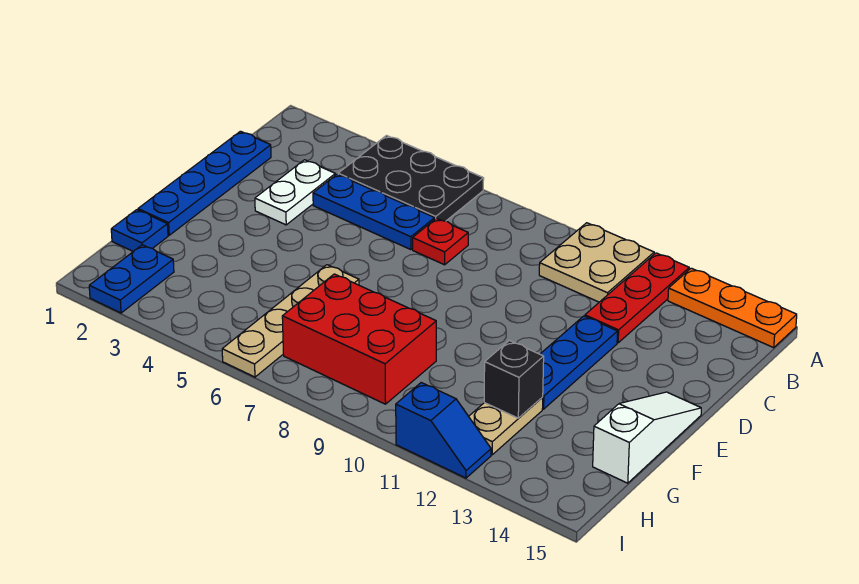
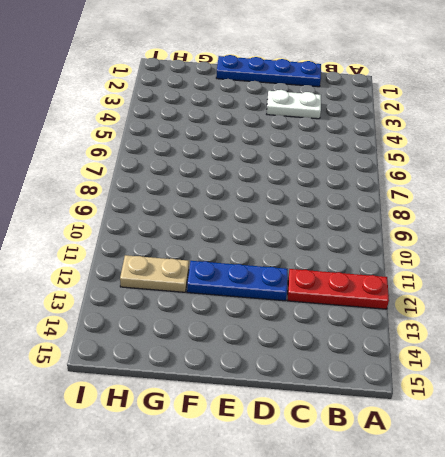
none -> black plate A4:B6 level 1
none -> tan plate A10:B11 level 1
none -> orange plate A13:A15 level 1

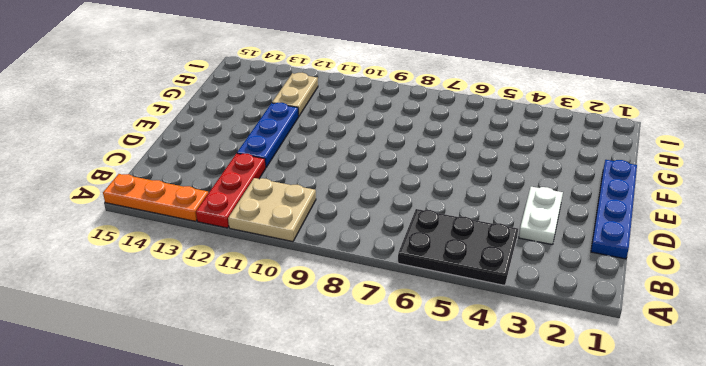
none -> blue plate C4:C6 level 1
none -> red plate C7 level 1
none -> white slope E15:G15 level 1 top G

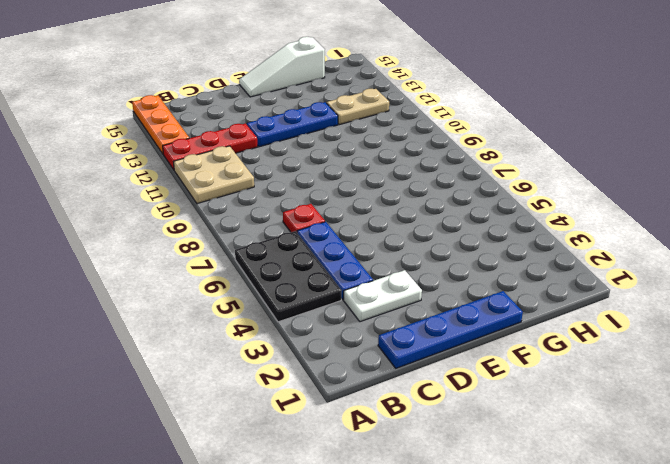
none -> tan plate F6:I6 level 1
none -> blue plate G1 level 1
none -> red brick G7:H9 level 1

